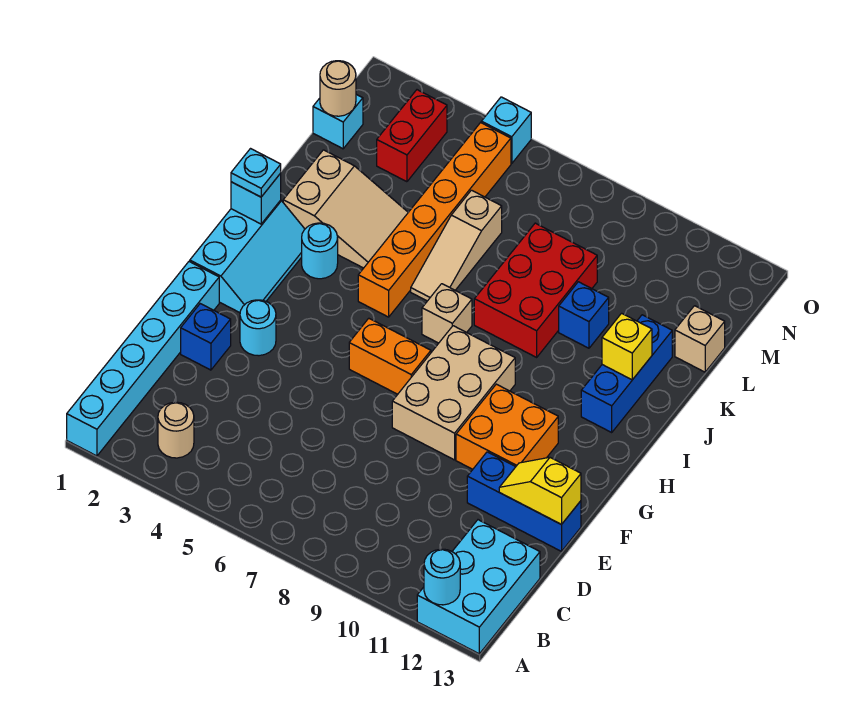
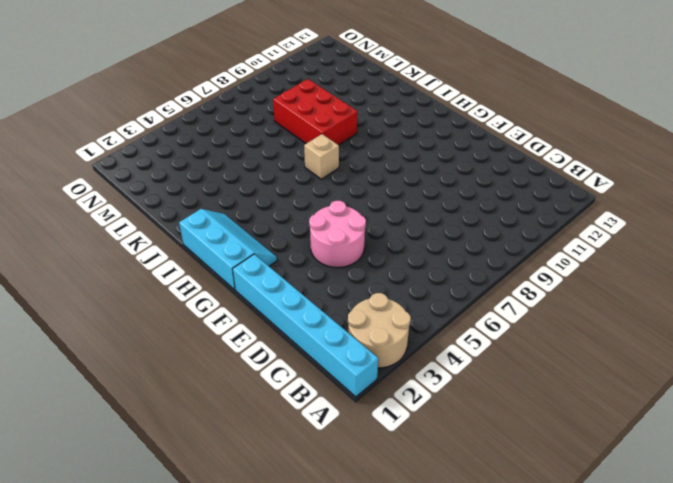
tan round brick A2:B3 level 1 -> tan round brick B3 level 1
pink round brick E4:F5 level 1 -> none
none -> cyan brick A12:C13 level 1
none -> blue brick E2 level 1
none -> blue brick E11:E13 level 1

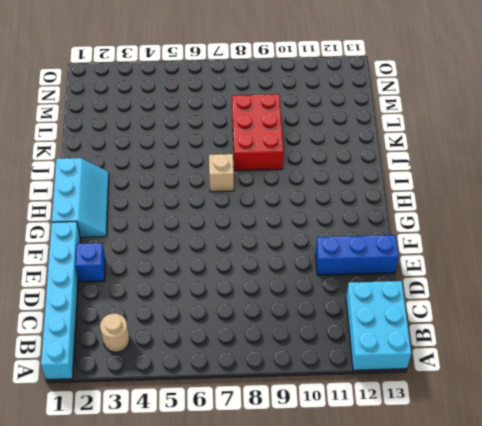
none -> cyan round brick F3 level 1
none -> tan brick F8:H9 level 1
none -> orange brick F10:G11 level 1

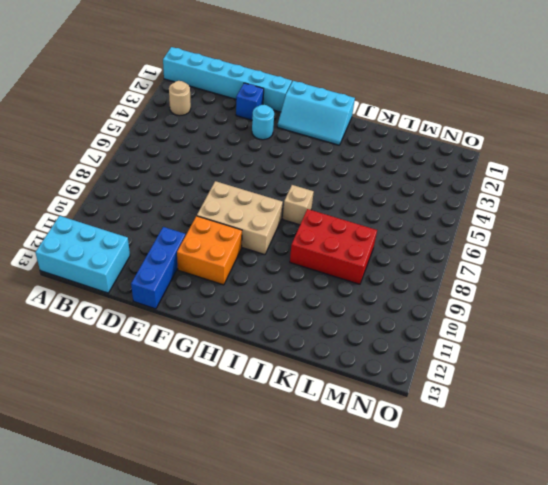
none -> orange brick G6:G7 level 1
none -> cyan round brick I3 level 1
none -> orange brick I5:N5 level 1

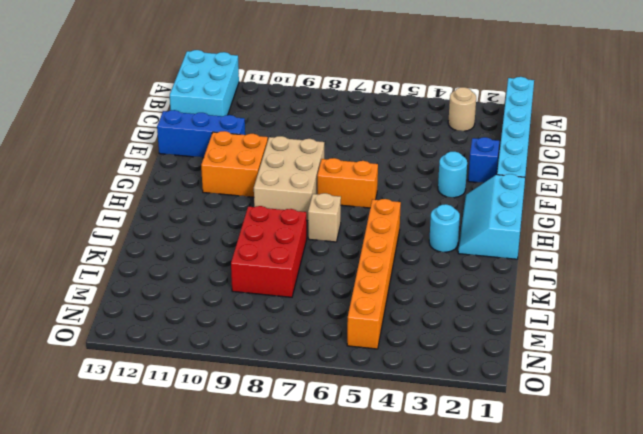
none -> blue brick I12:K12 level 1
none -> tan slope J2:K4 level 1 top 2
none -> tan slope J6:L6 level 1 top L

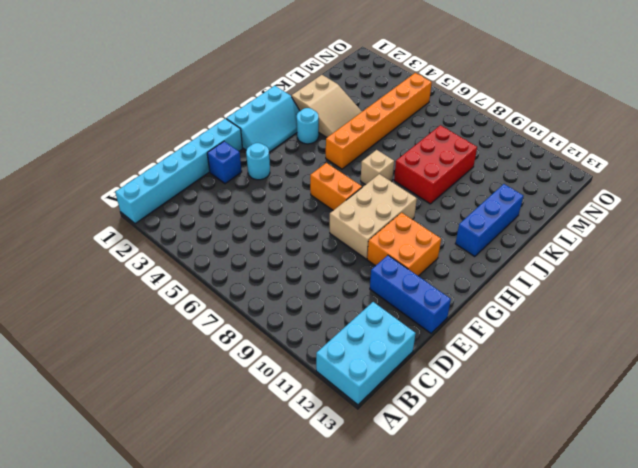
none -> tan round brick B3 level 1
none -> tan slope J6:L6 level 1 top L
none -> blue brick K10 level 1

